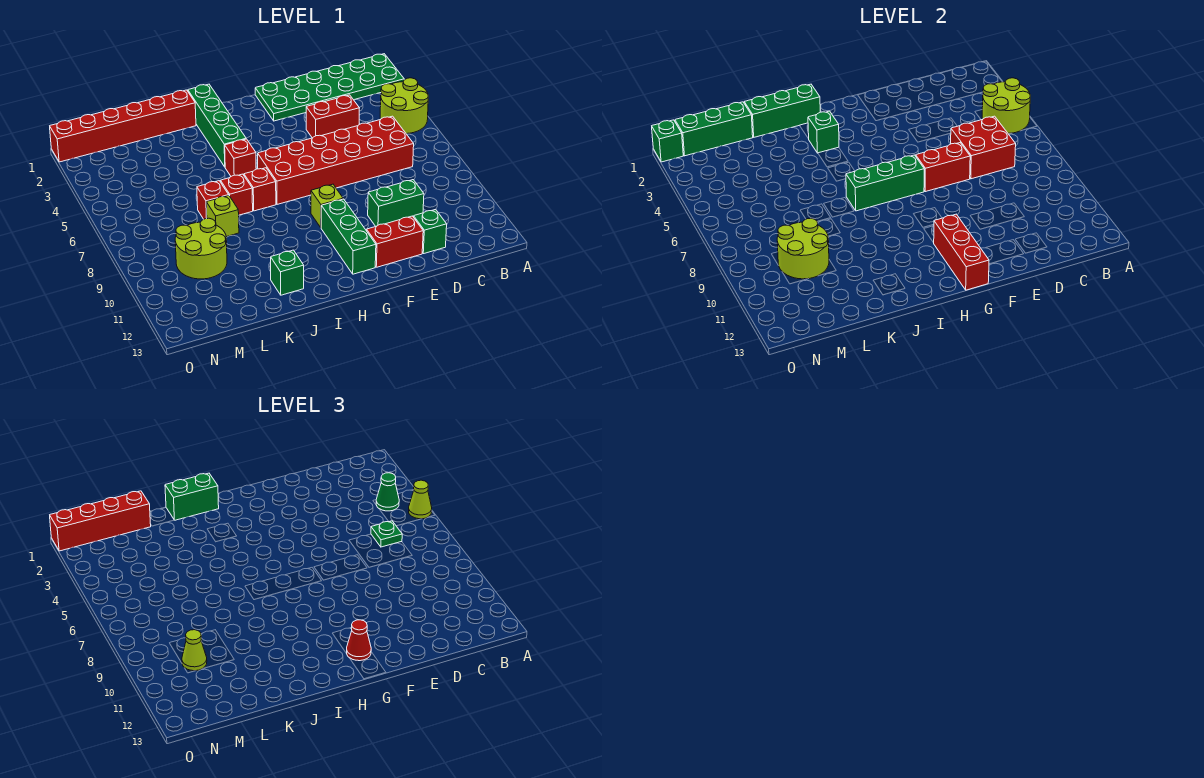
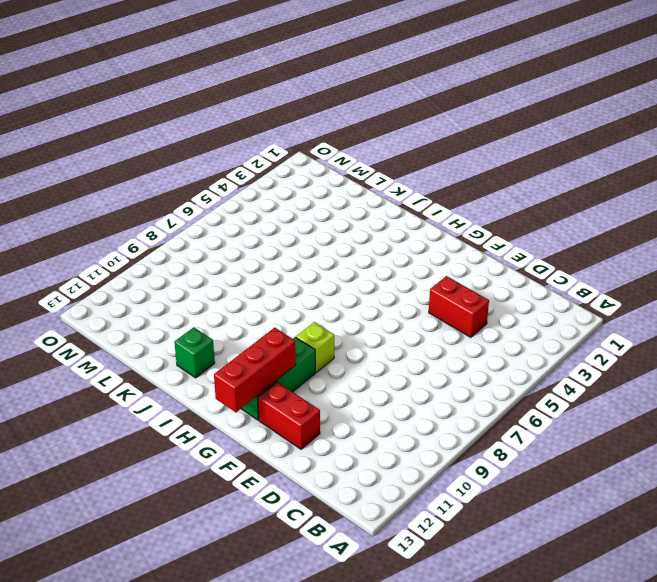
none -> green plate A1:F2 level 1
none -> lime round brick A4:B5 level 1
none -> red brick C6:H7 level 1
none -> green brick D10:E10 level 1

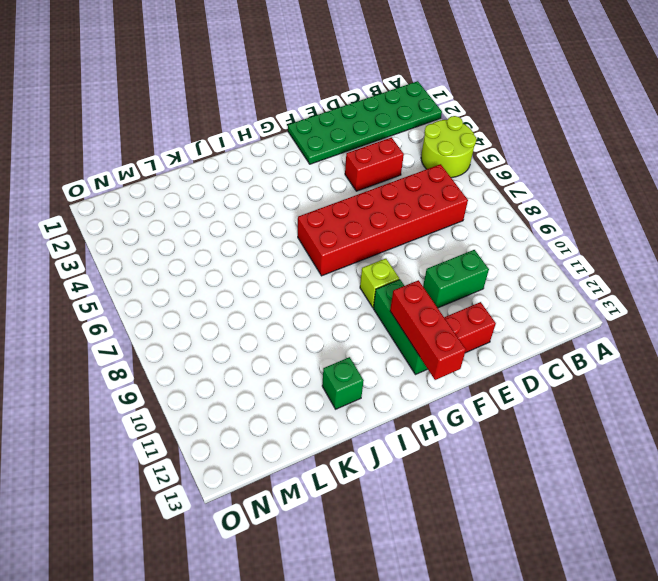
none -> green brick D12 level 1
none -> green brick I1:I4 level 1
none -> red brick I5 level 1
none -> red brick I7 level 1

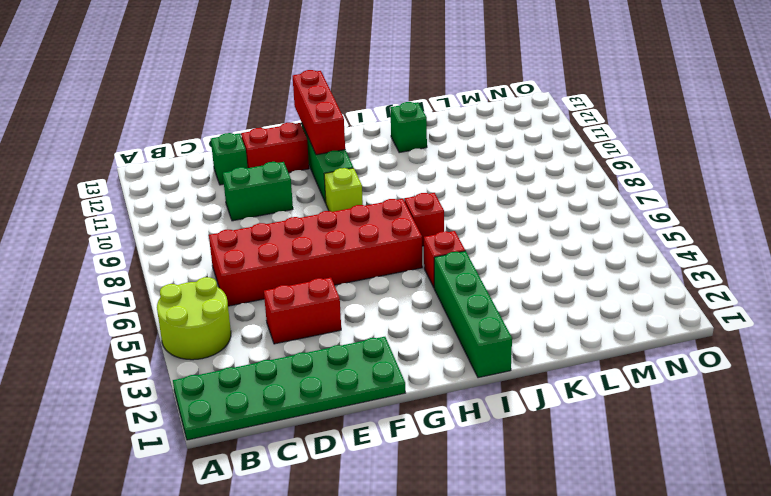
none -> red brick J1:O1 level 1
none -> red brick J7 level 1
none -> red brick K7 level 1
none -> lime brick K8 level 1

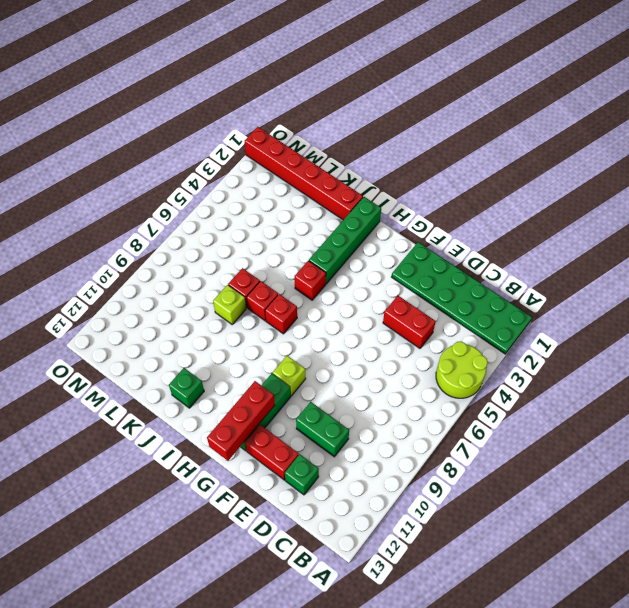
none -> red brick C6:H7 level 1
none -> lime round brick L9:M10 level 1
none -> lime round brick A4:B5 level 2
none -> red brick C6:D7 level 2

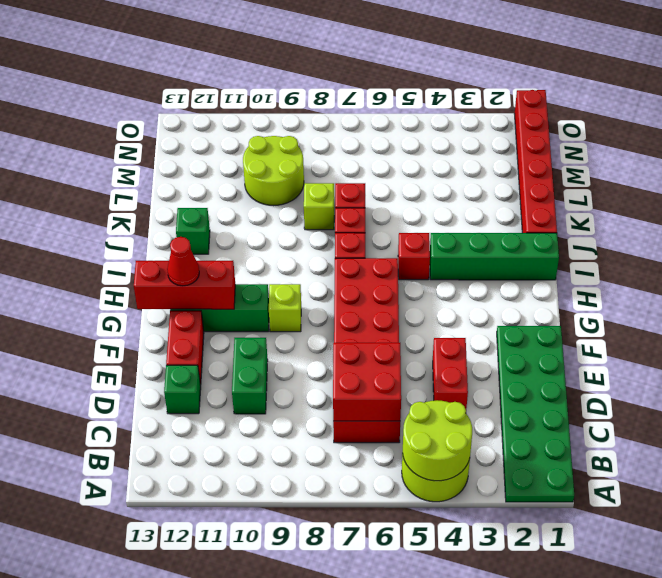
none -> red brick E7:F7 level 2
none -> green brick G7:I7 level 2
none -> green brick I1:K1 level 2
none -> green brick I3 level 2

